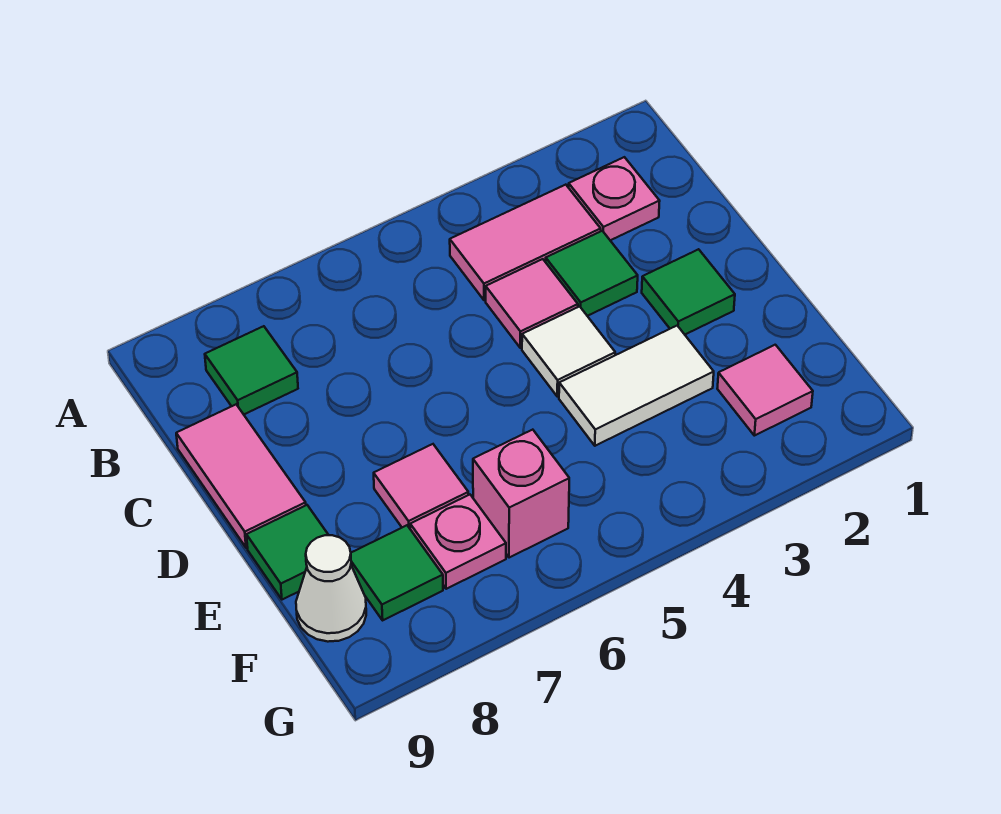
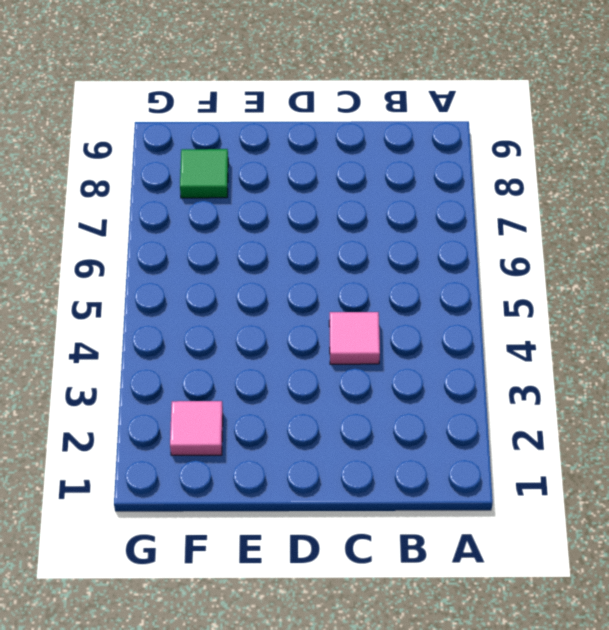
none -> pink plate B2 level 1
none -> pink tile B3:B4 level 1
none -> green tile B8 level 1

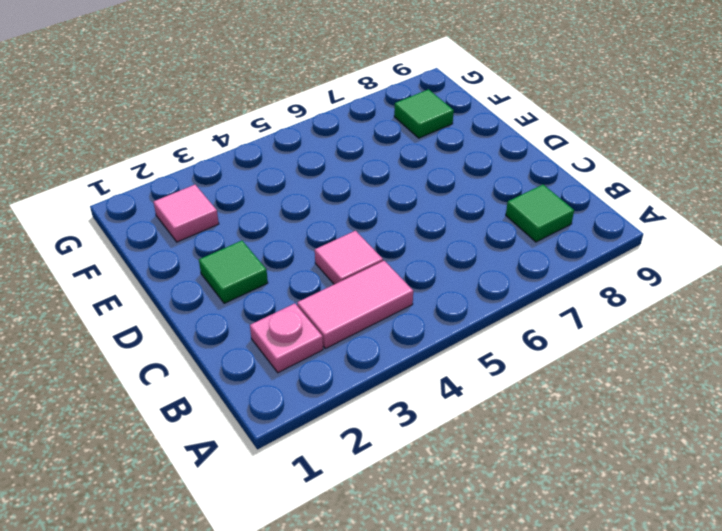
none -> green tile C3 level 1
none -> pink tile C9:D9 level 1
none -> white tile D4 level 1

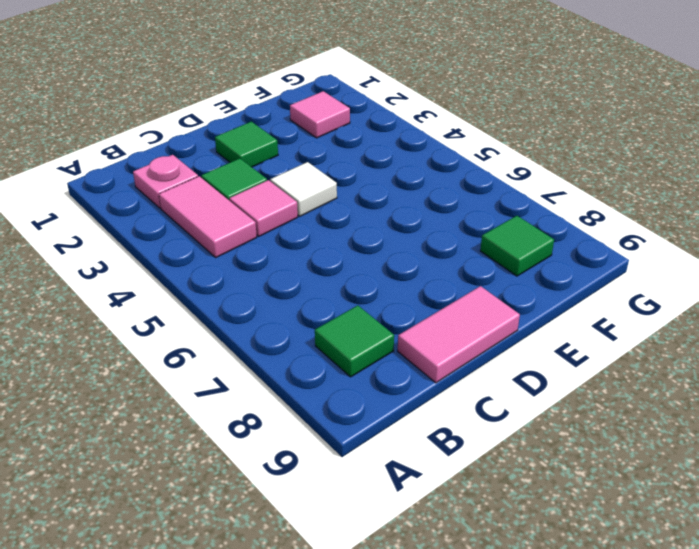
none -> white tile E3:E4 level 1
none -> pink tile E7 level 1
none -> green tile E9 level 1

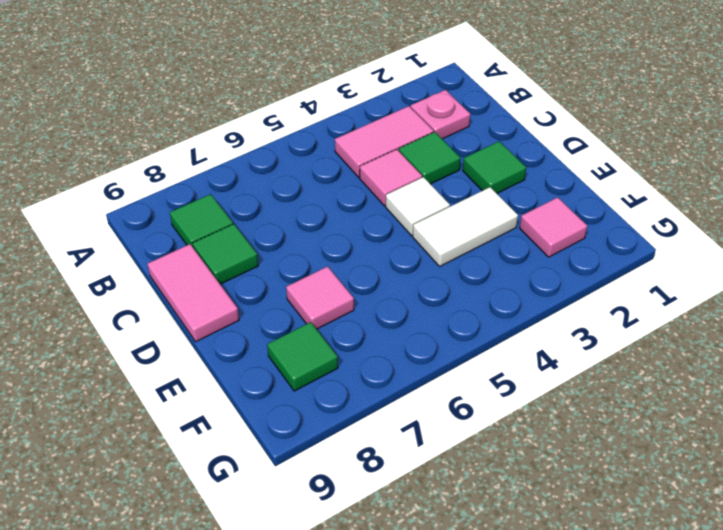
green tile C8 level 1 -> green tile E9 level 1
none -> pink brick F6 level 1
none -> pink plate F7 level 1
none -> white cone F9 level 1

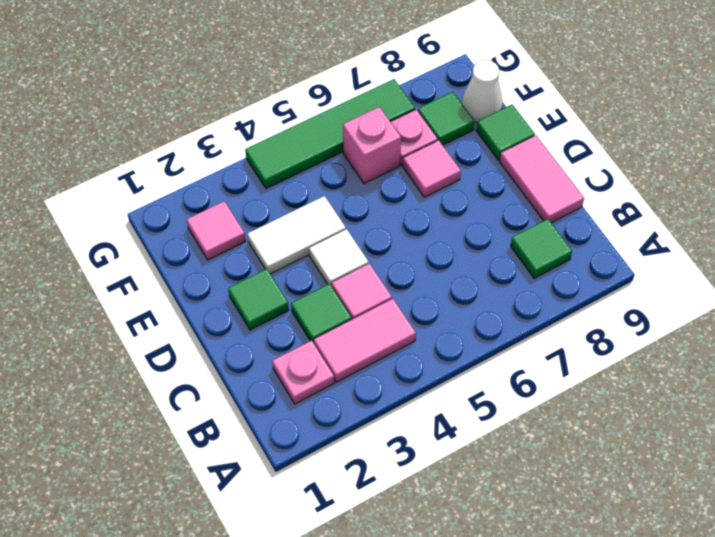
green tile G4:G7 level 1 -> none

